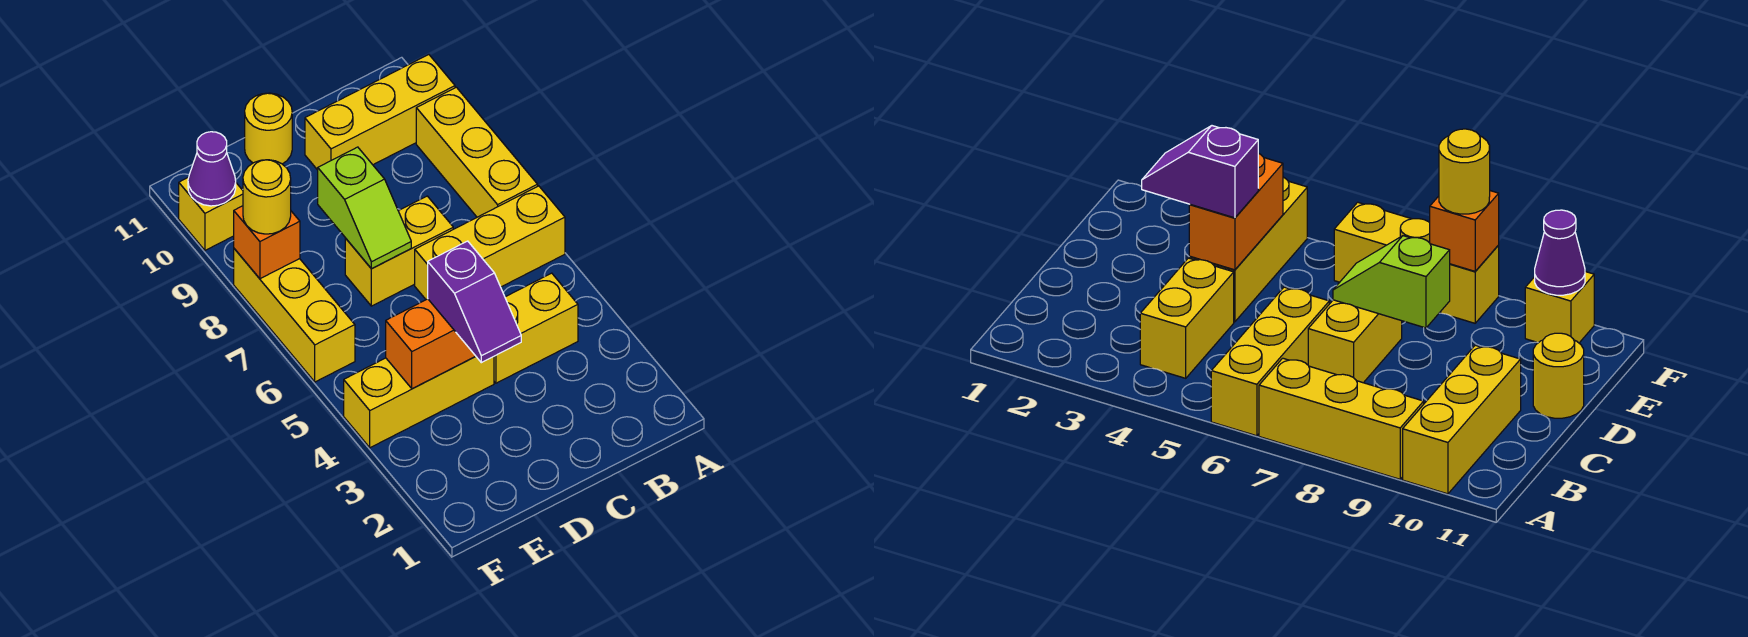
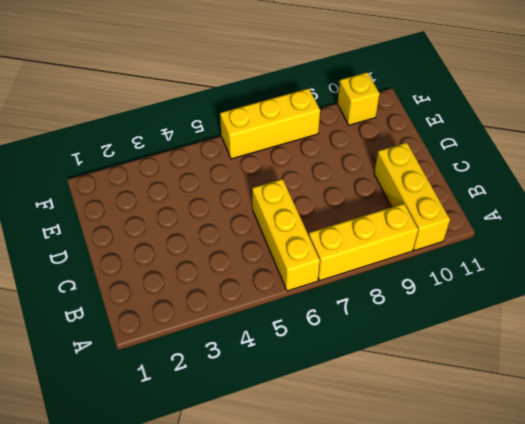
none -> yellow brick B4:C4 level 1
none -> yellow brick C7:D7 level 1
none -> yellow brick D4:F4 level 1

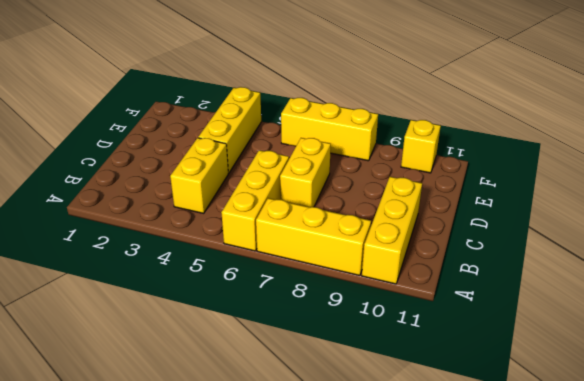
none -> yellow round brick D11 level 1
none -> orange brick D4:E4 level 2
none -> lime slope D7:D8 level 2 top 8

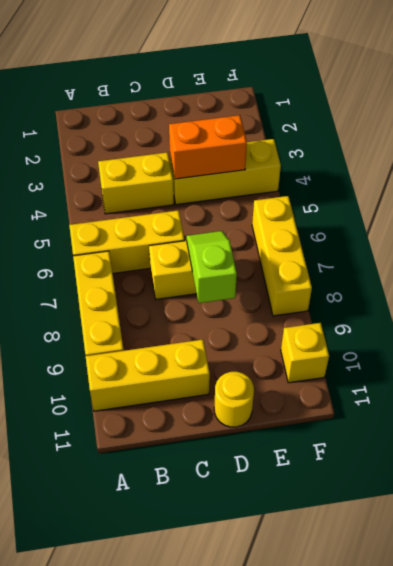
none -> orange brick F8 level 2
none -> purple cone F10 level 2
none -> purple slope D3:D4 level 3 top 4

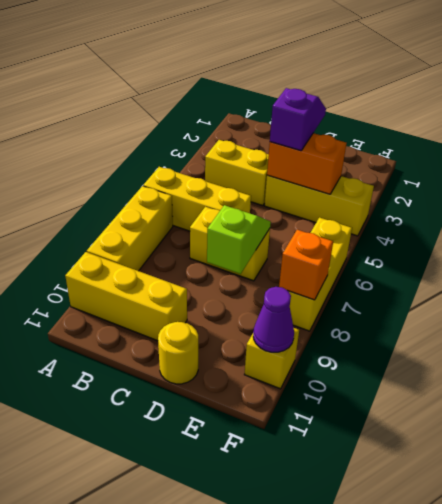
none -> yellow round brick F8 level 3

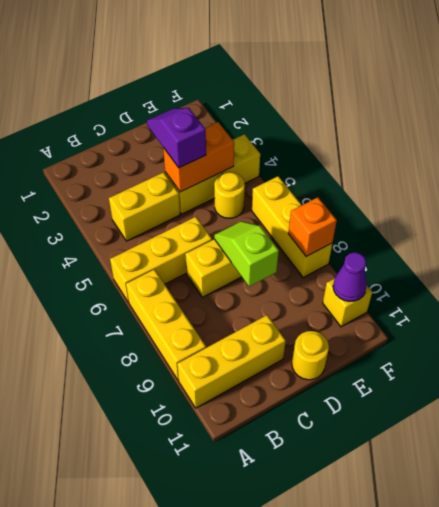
yellow round brick E5 level 1 -> yellow round brick F8 level 3

